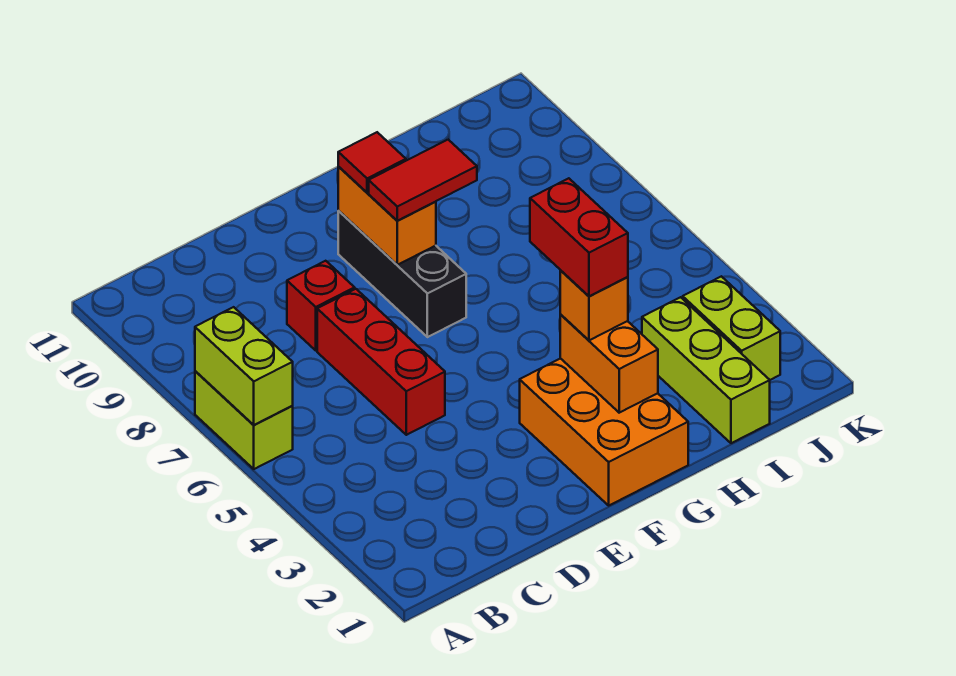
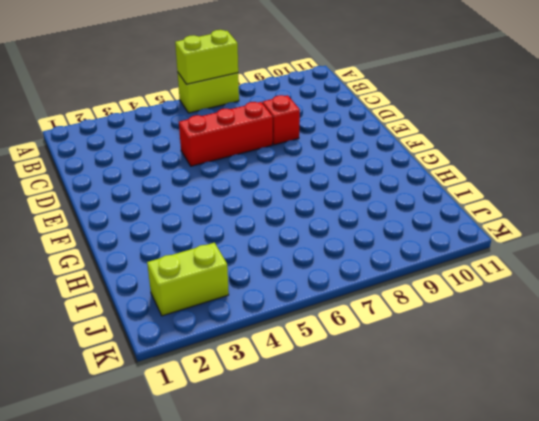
none -> orange brick F1:G3 level 1
none -> black brick F7:F9 level 1
none -> lime brick I1:I3 level 1

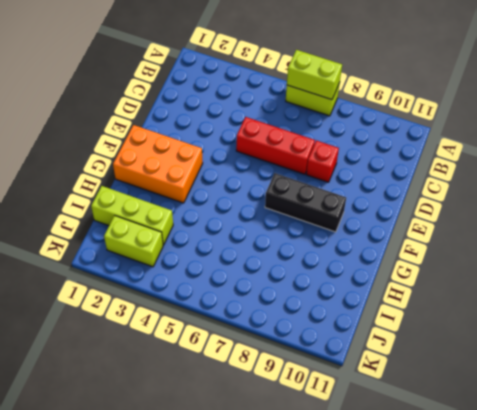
none -> orange brick F8:F9 level 2
none -> orange brick G2:G3 level 2
none -> red tile F8:G8 level 3

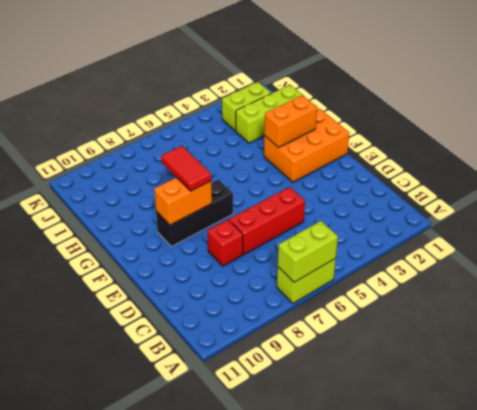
none -> red tile F9 level 3
none -> orange brick G3 level 3
none -> red brick G3:G4 level 4

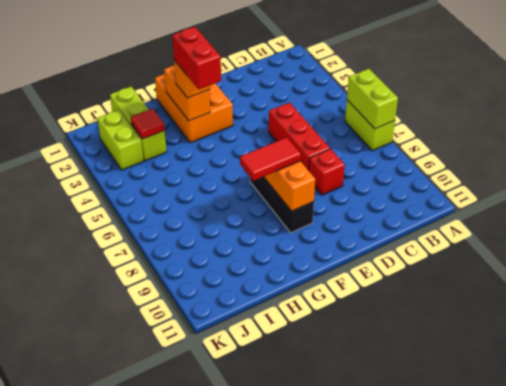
red tile I3 level 2 -> red tile F9 level 3

